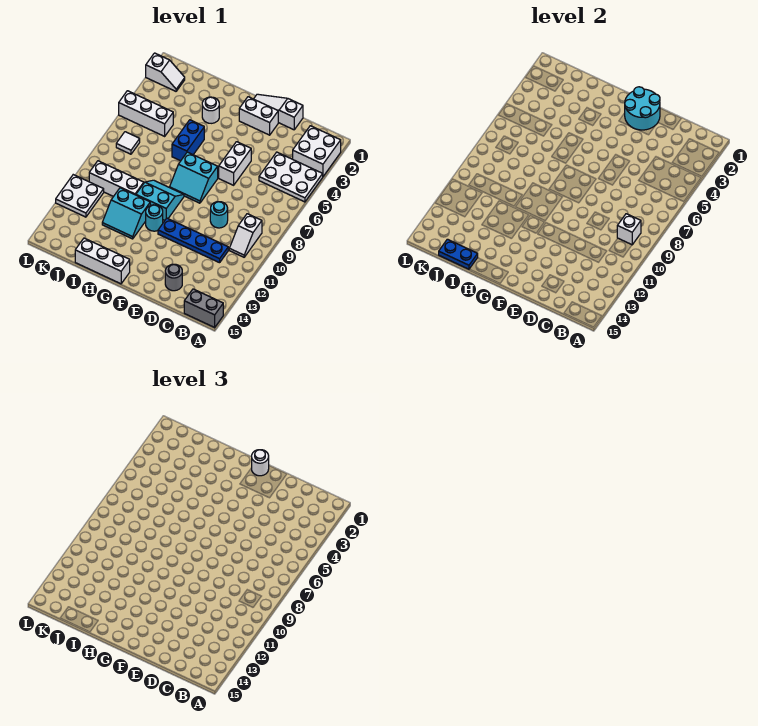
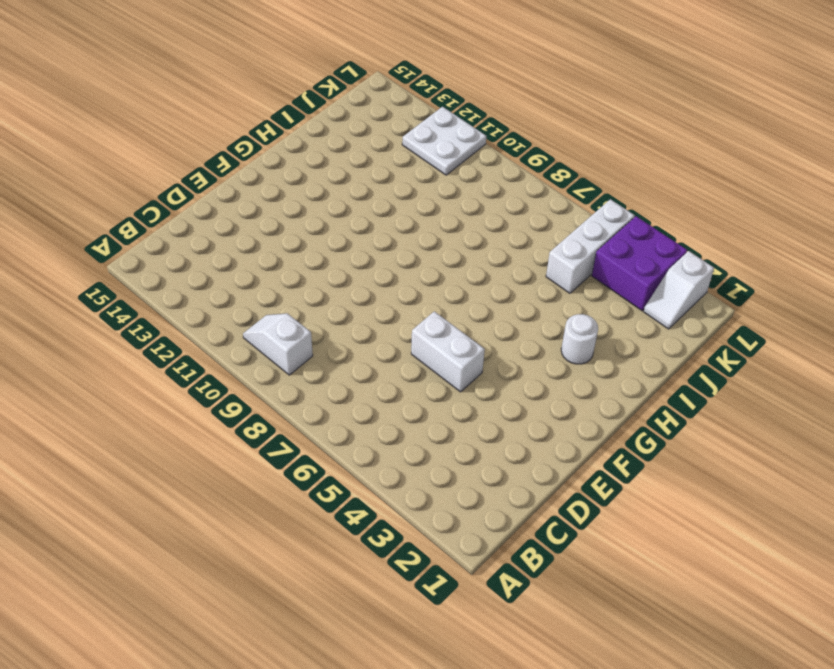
purple brick K3:L4 level 1 -> none
none -> white brick A2:B3 level 1
none -> white plate A4:C5 level 1
none -> grey brick A15:B15 level 1

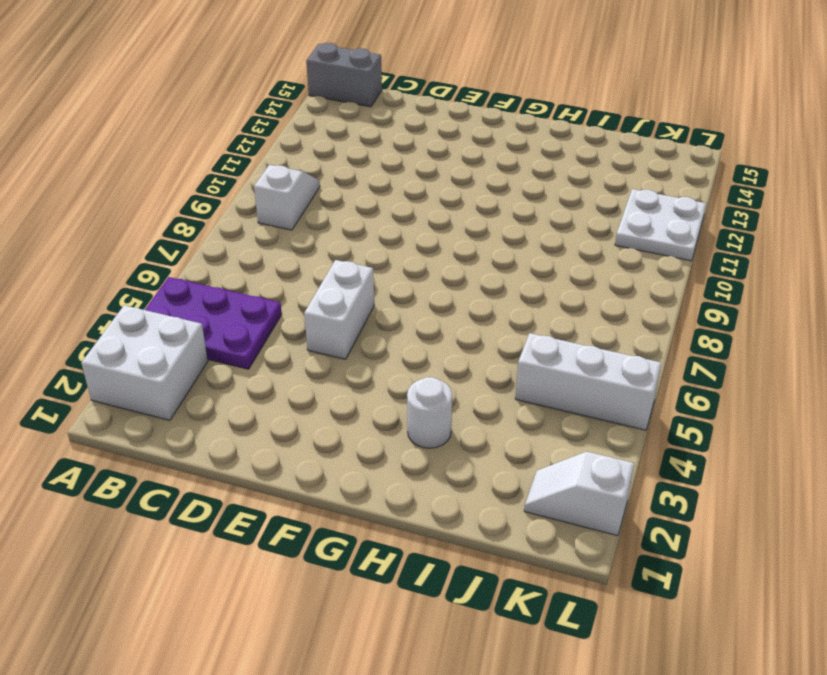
purple plate A4:C5 level 1 -> white plate A4:C5 level 1
none -> blue plate C11:F11 level 1
none -> white slope D1:F1 level 1 top D
none -> cyan round brick D9 level 1

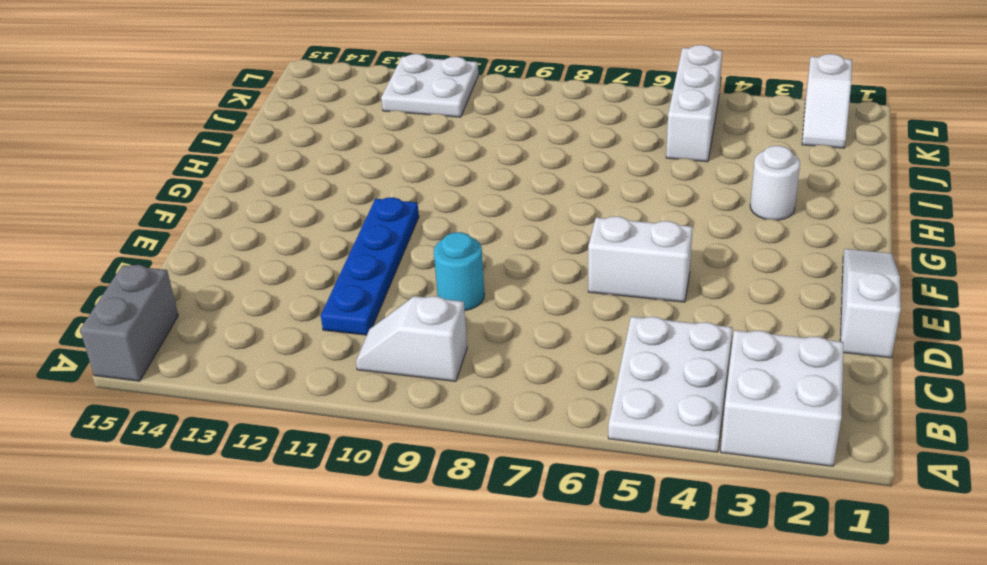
none -> grey round brick D14 level 1
none -> white brick E2:F2 level 1
none -> cyan slope F7:G8 level 1 top 7

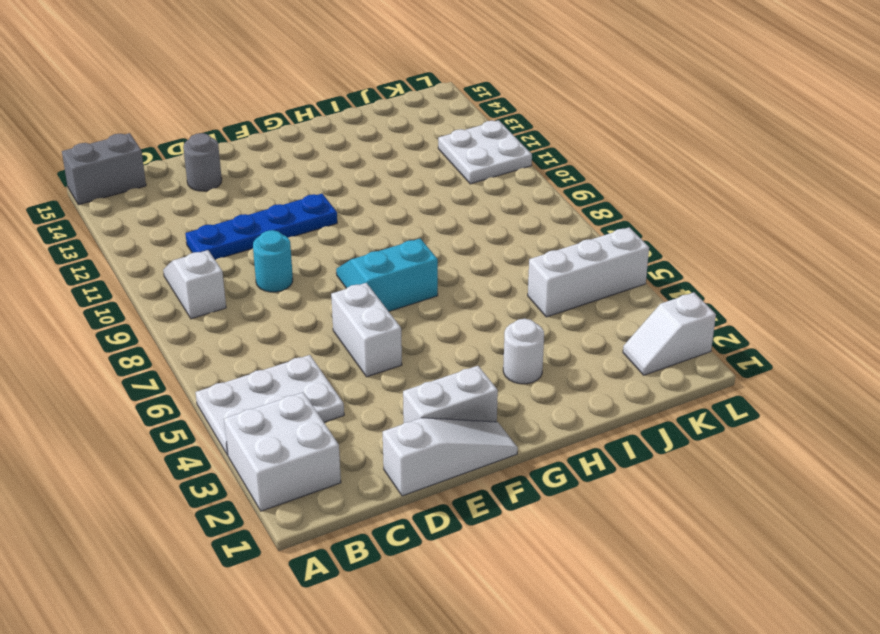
none -> cyan slope G9:H10 level 1 top 10
none -> cyan round brick G11 level 1
none -> white brick G15:I15 level 1

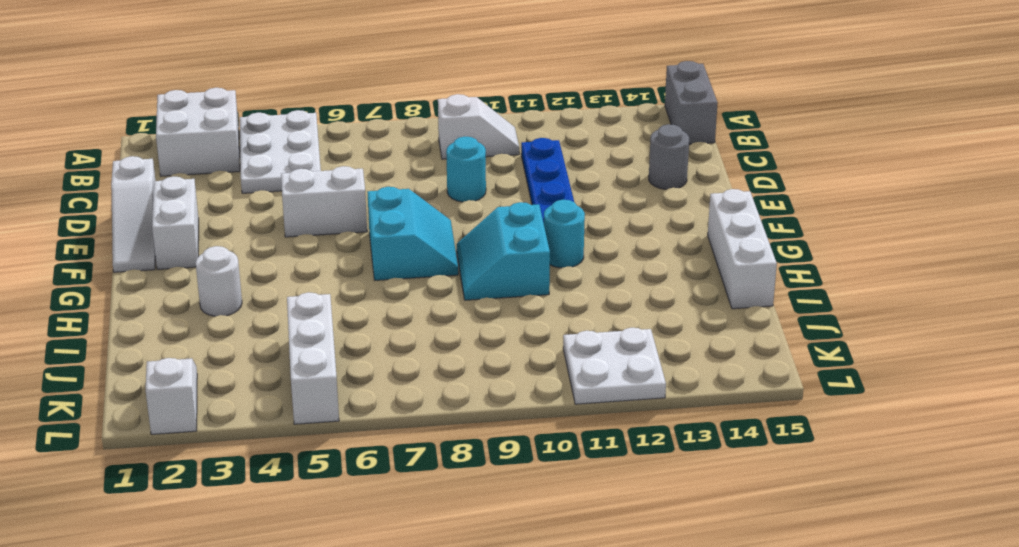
none -> blue brick H5:H6 level 1
none -> cyan slope H11:I12 level 1 top 11
none -> white brick I10:K10 level 1

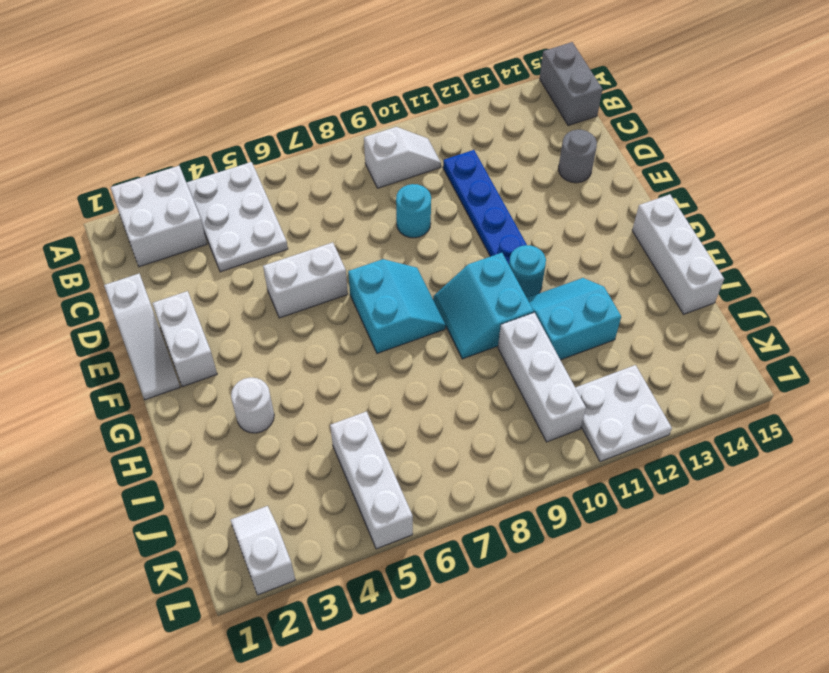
cyan slope H11:I12 level 1 top I -> cyan slope H11:I12 level 1 top 11
none -> blue brick H5:H6 level 1
none -> white tile K7 level 1
none -> white brick B9 level 2

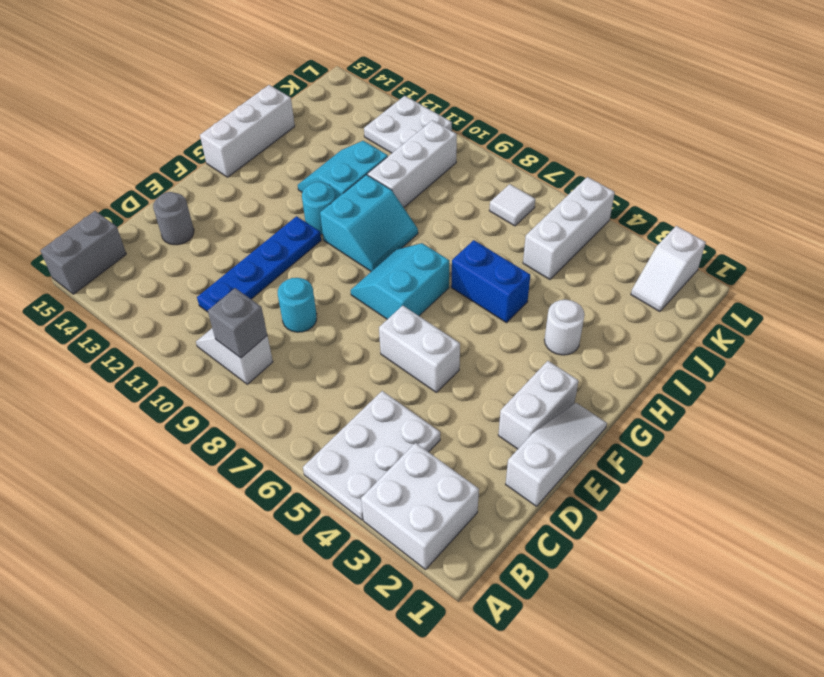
grey brick B9 level 2 -> white brick B9 level 2
none -> cyan round brick E1:F2 level 2
none -> blue plate I15:J15 level 2
none -> white round brick F1 level 3

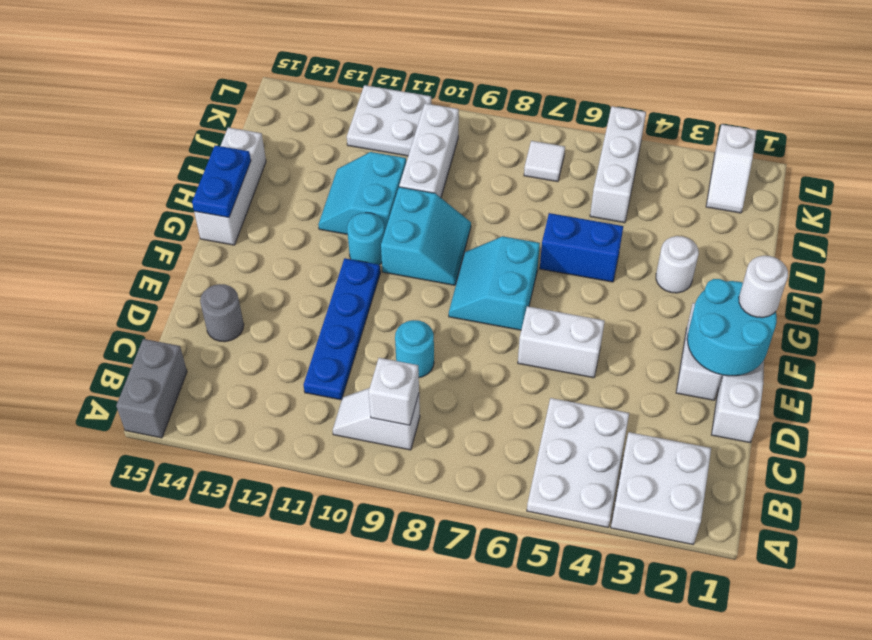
blue plate G15:H15 level 2 -> blue plate I15:J15 level 2

